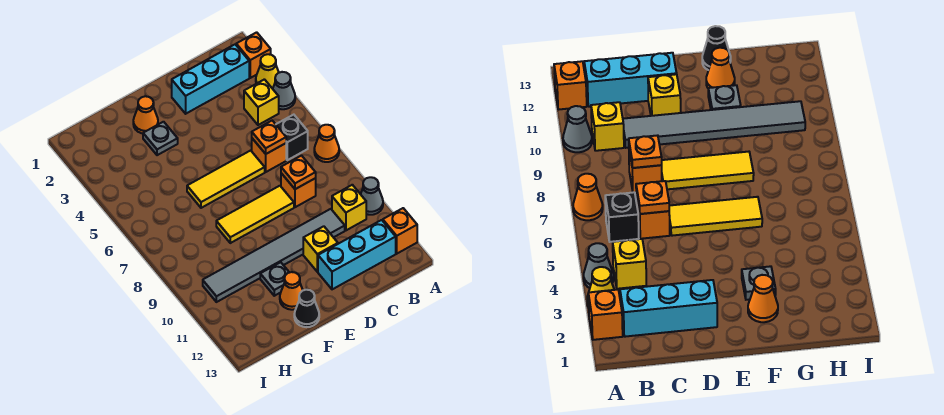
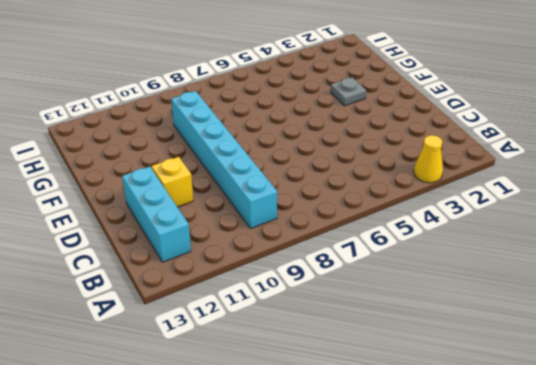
cyan brick B9:G9 level 1 -> none
none -> orange brick A2 level 1
none -> grey cone A4 level 1
none -> orange cone A7 level 1

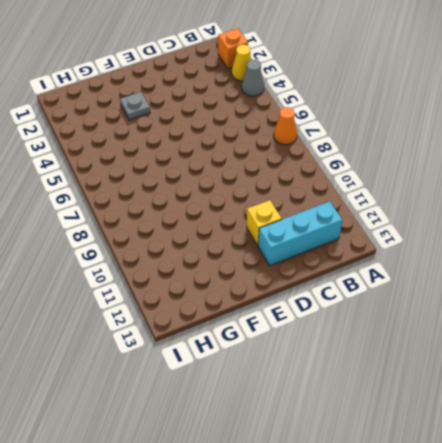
none -> grey cone A10 level 1
none -> orange brick A12 level 1
none -> cyan brick B2:D2 level 1

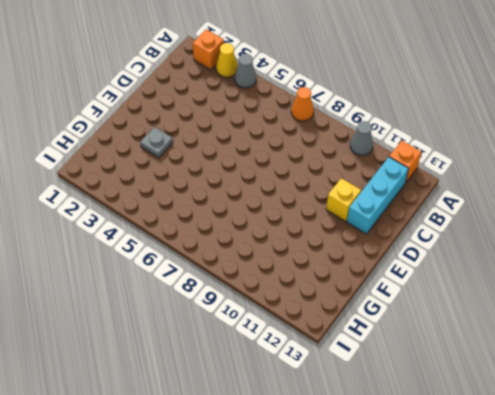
none -> cyan brick B2:D2 level 1
none -> yellow brick B4 level 1
none -> black brick B6 level 1

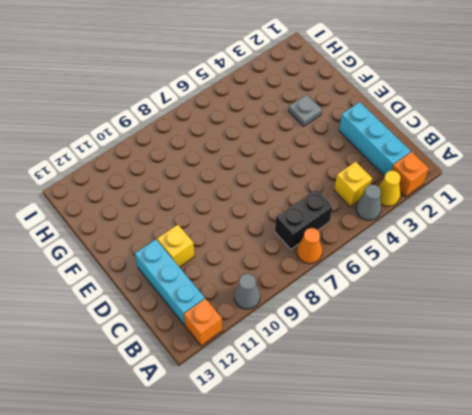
black brick B6:B7 level 1 -> black brick B6 level 1
none -> yellow brick B10 level 1
none -> orange brick C6 level 1
none -> orange brick C8 level 1

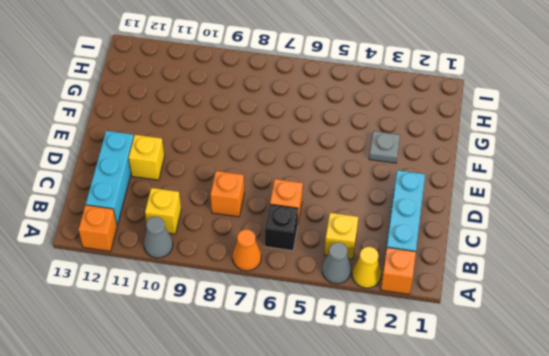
none -> grey tile C10:H10 level 1
none -> yellow tile D6:F6 level 1
none -> yellow tile D8:F8 level 1

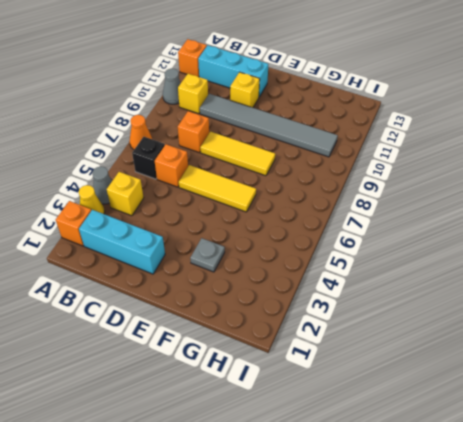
none -> orange cone F2 level 1
none -> grey plate F11 level 1
none -> orange cone F12 level 1

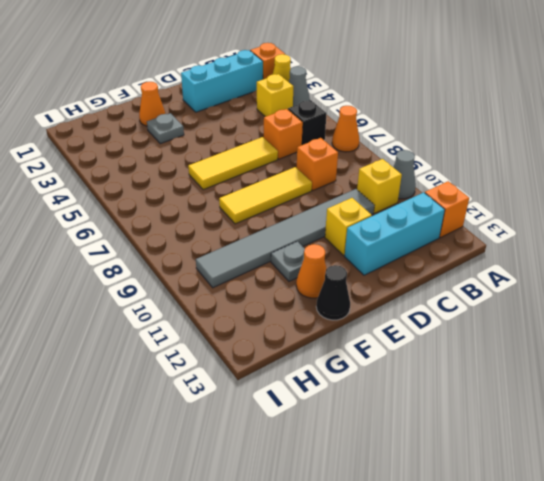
none -> orange plate C6 level 2
none -> orange plate C8 level 2

